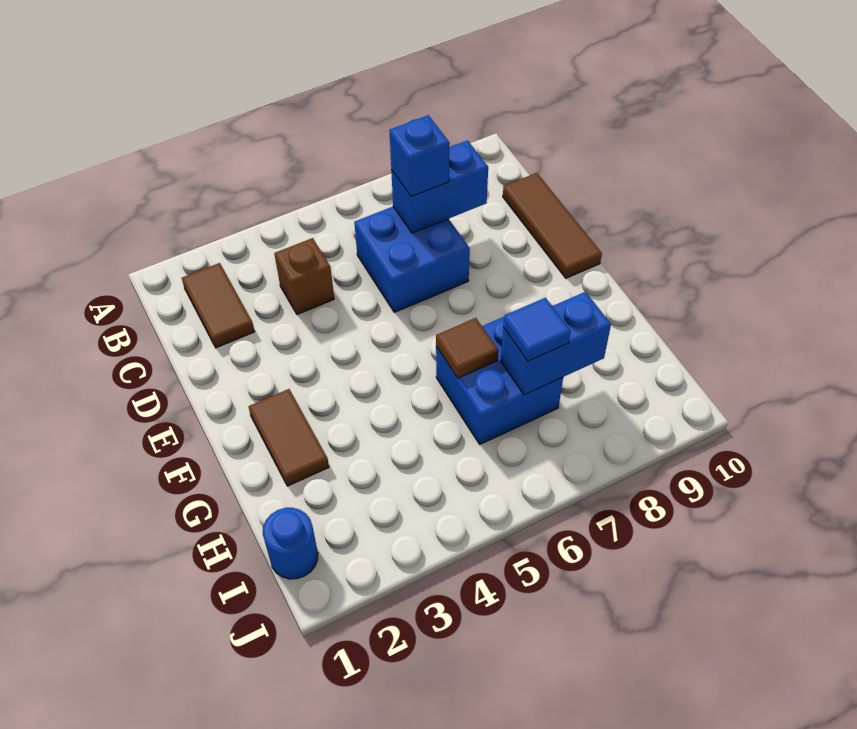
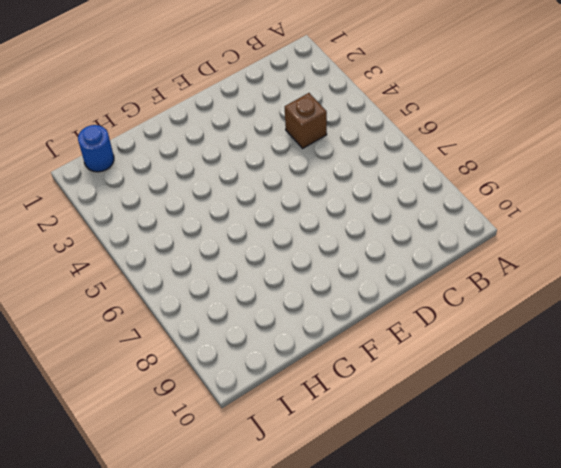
none -> brown tile B2:C2 level 1
none -> blue brick C6:D7 level 1
none -> brown tile C10:E10 level 1

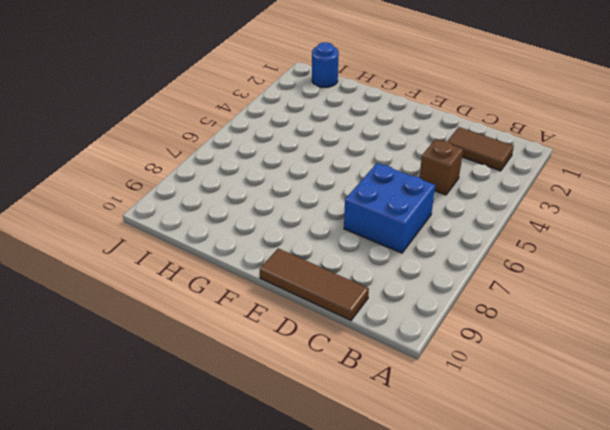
none -> brown tile F2:G2 level 1
none -> blue brick G6:H7 level 1
none -> blue brick C7:C8 level 2

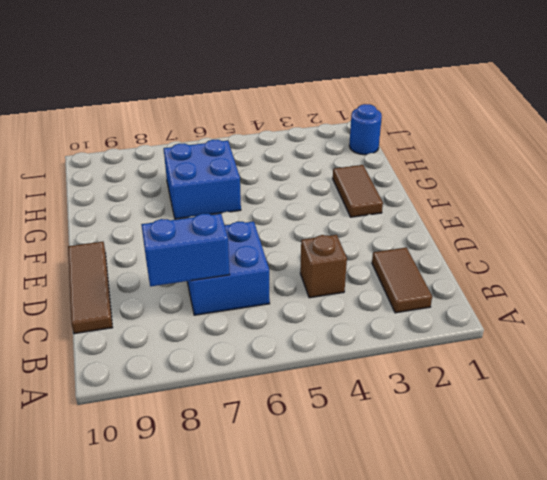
none -> brown tile G6 level 2
none -> blue brick H7:H8 level 2
none -> blue brick C7 level 3

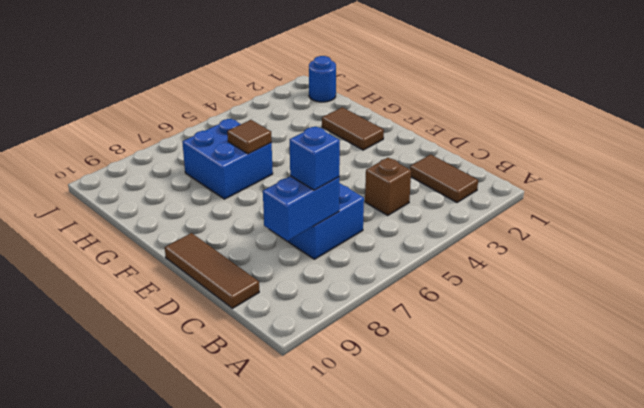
none -> blue brick H7:H8 level 2
none -> blue tile H7 level 3

